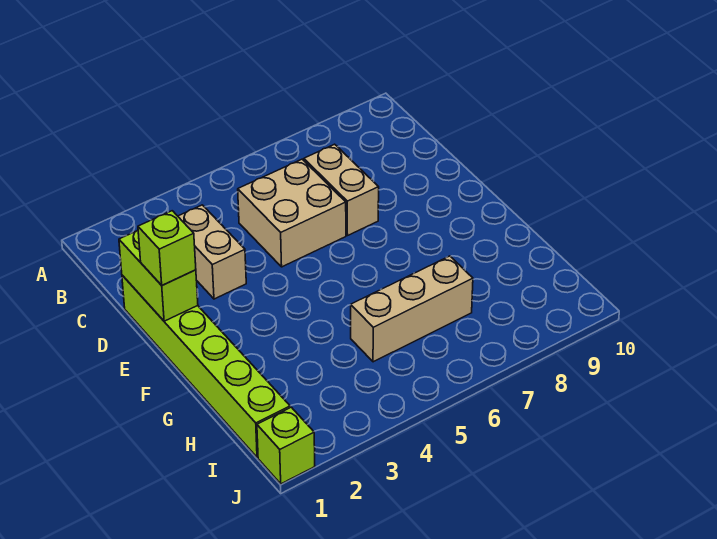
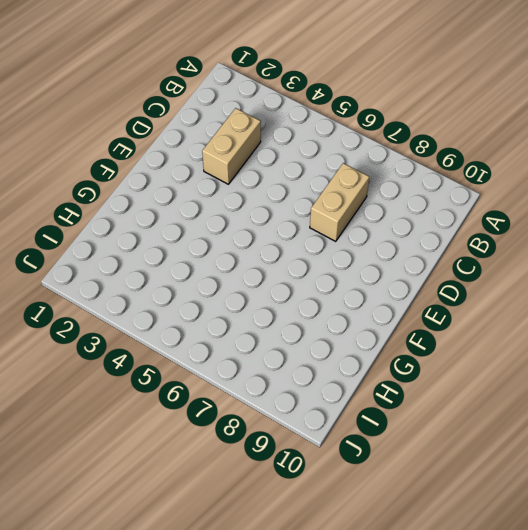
none -> tan brick C5:D6 level 1
none -> lime brick D1:I1 level 1

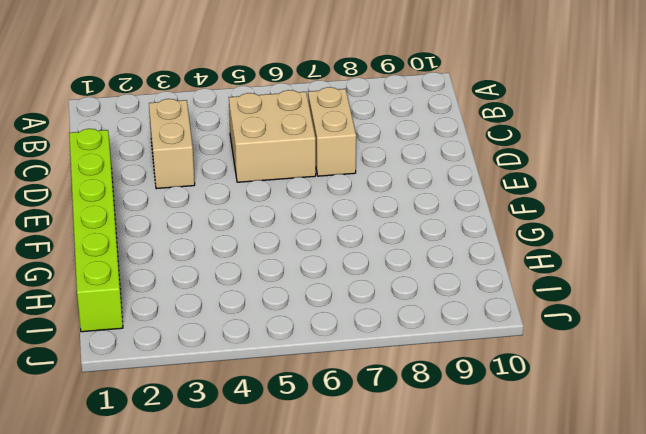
none -> tan brick H5:H7 level 1
none -> lime brick J1 level 1

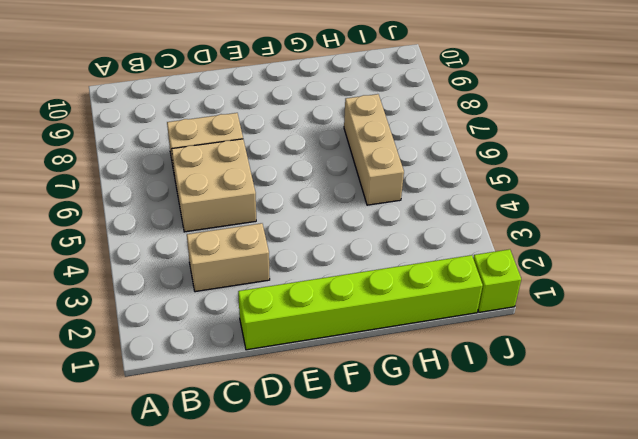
none -> lime brick D1:E1 level 2
none -> lime brick E1 level 3

